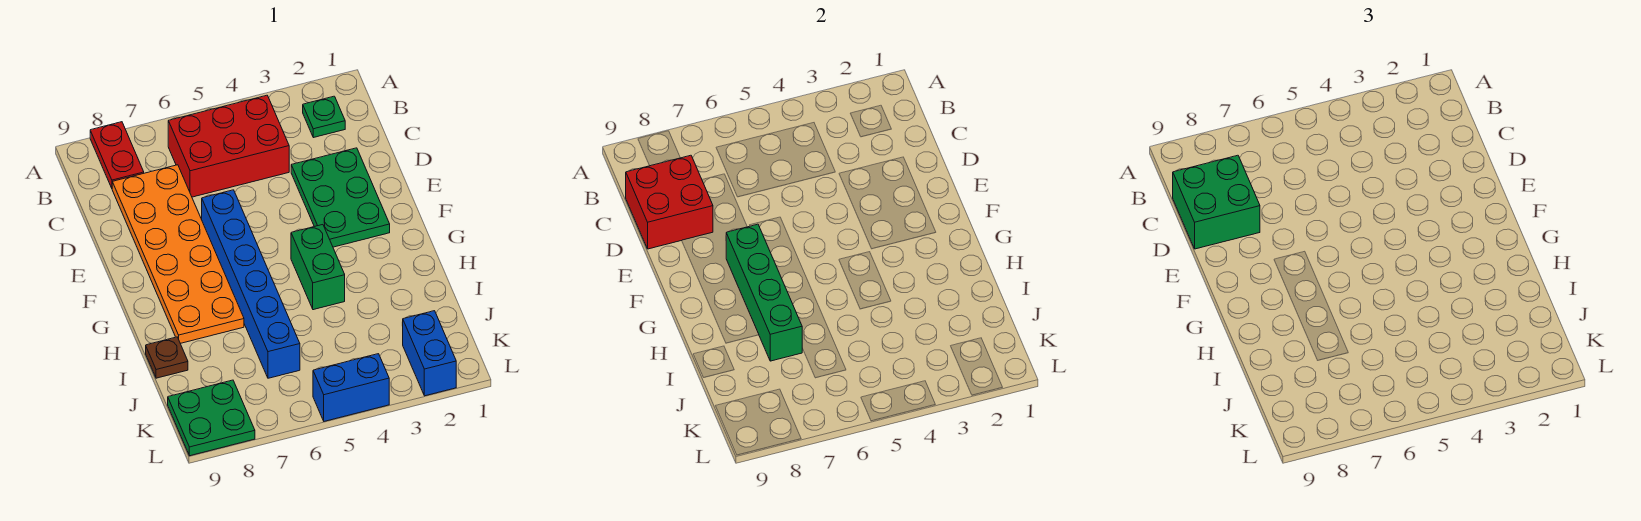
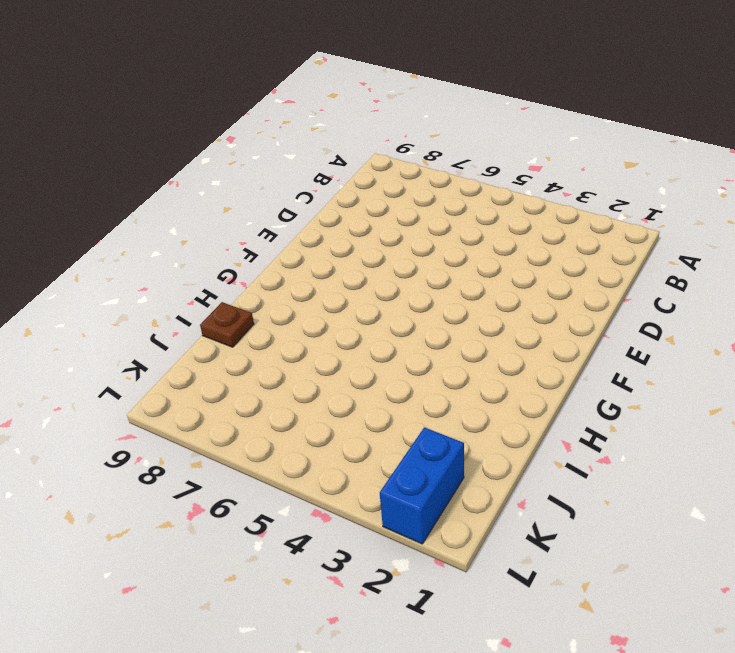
none -> red plate A8:B8 level 1
none -> green plate B2 level 1
none -> red brick B4:C6 level 1

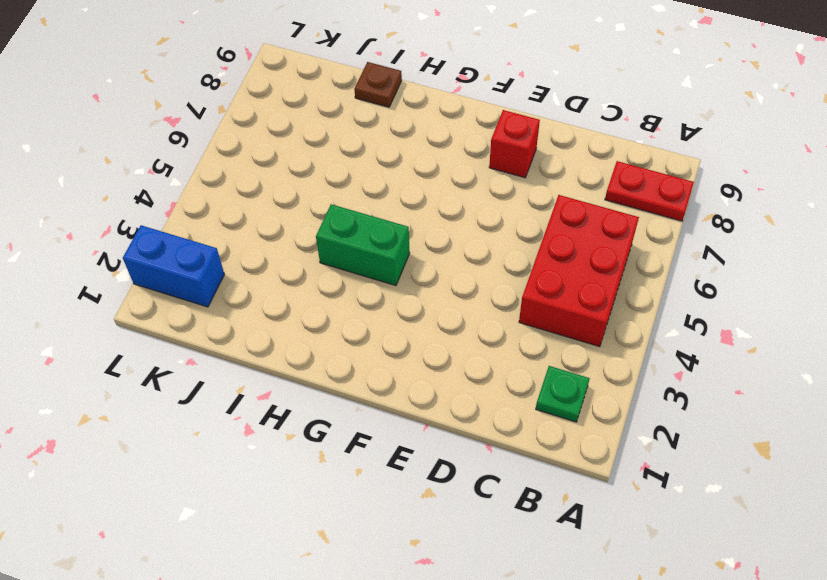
red brick E8 level 1 -> orange plate C7:H8 level 1
none -> green plate D2:F3 level 1
none -> blue brick E6:J6 level 1
none -> green plate K8:L9 level 1

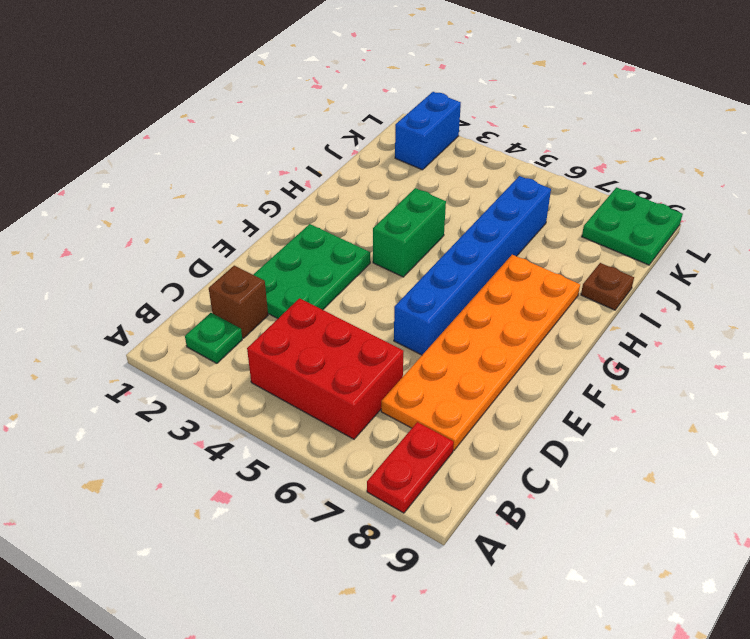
brown brick C2 level 1 -> none
none -> blue brick L4:L5 level 1
none -> red brick C8:D9 level 2
none -> green brick F7:I7 level 2

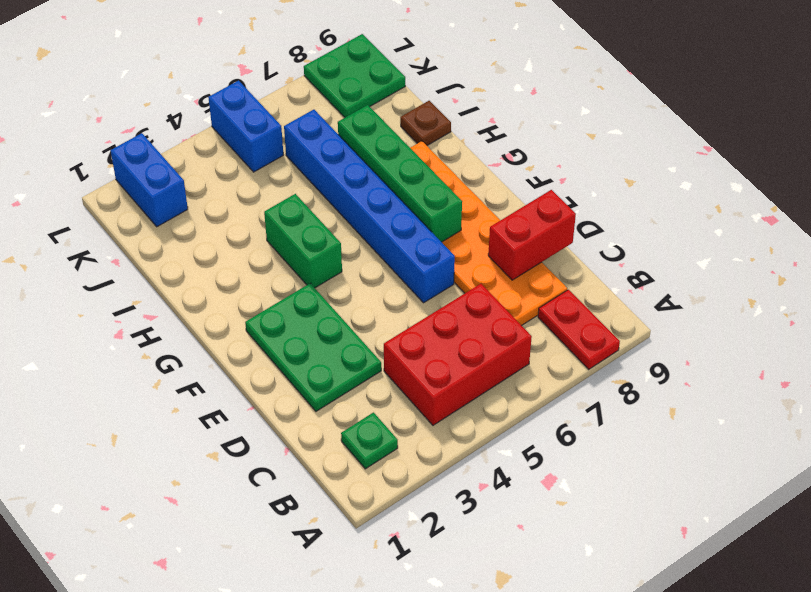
red brick D8:D9 level 2 -> red brick C8:D9 level 2
blue brick K5:L5 level 1 -> blue brick L4:L5 level 1
none -> green brick C8:D9 level 3

